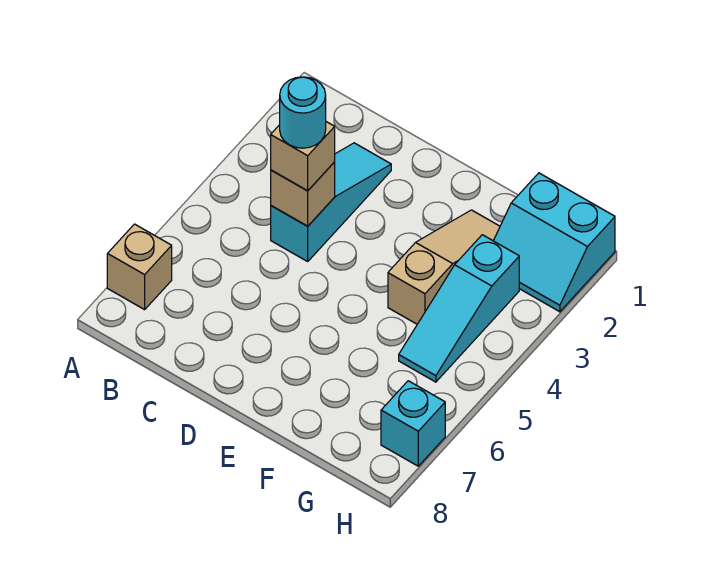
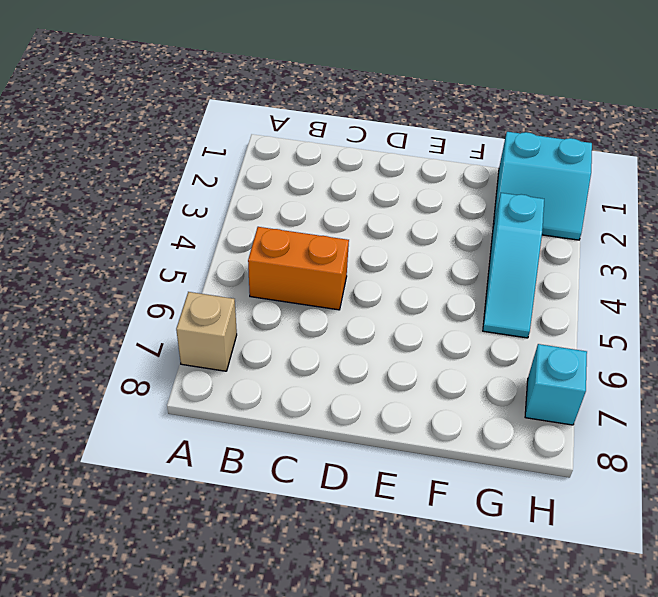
orange brick B5:C5 level 1 -> none
none -> cyan slope C2:C4 level 1 top 4
none -> tan slope F2:F4 level 1 top 4

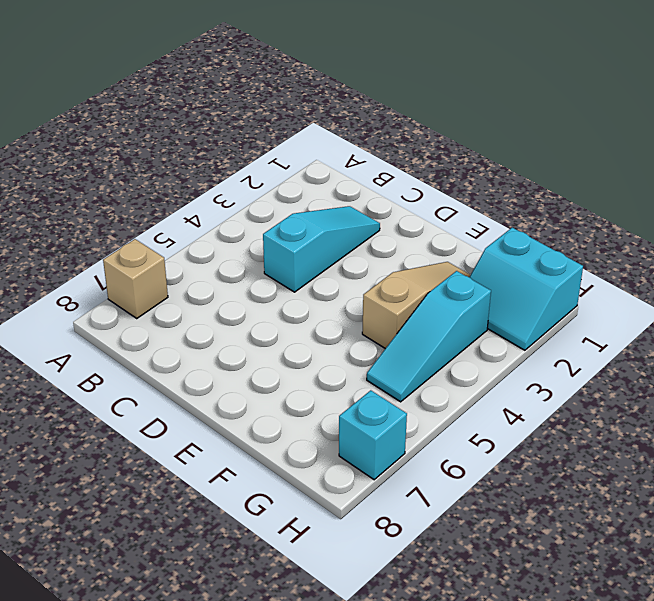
none -> tan brick C4 level 2
none -> tan brick C4 level 3

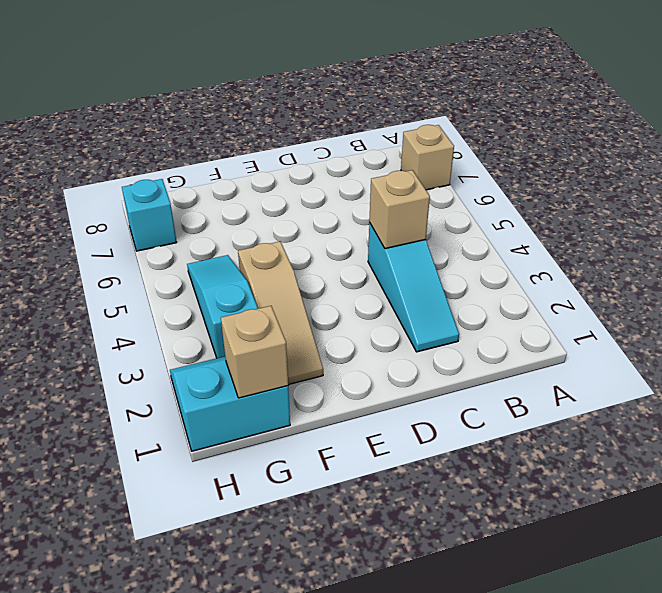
tan brick G1 level 2 -> tan brick C4 level 3
none -> cyan round brick C4 level 4

